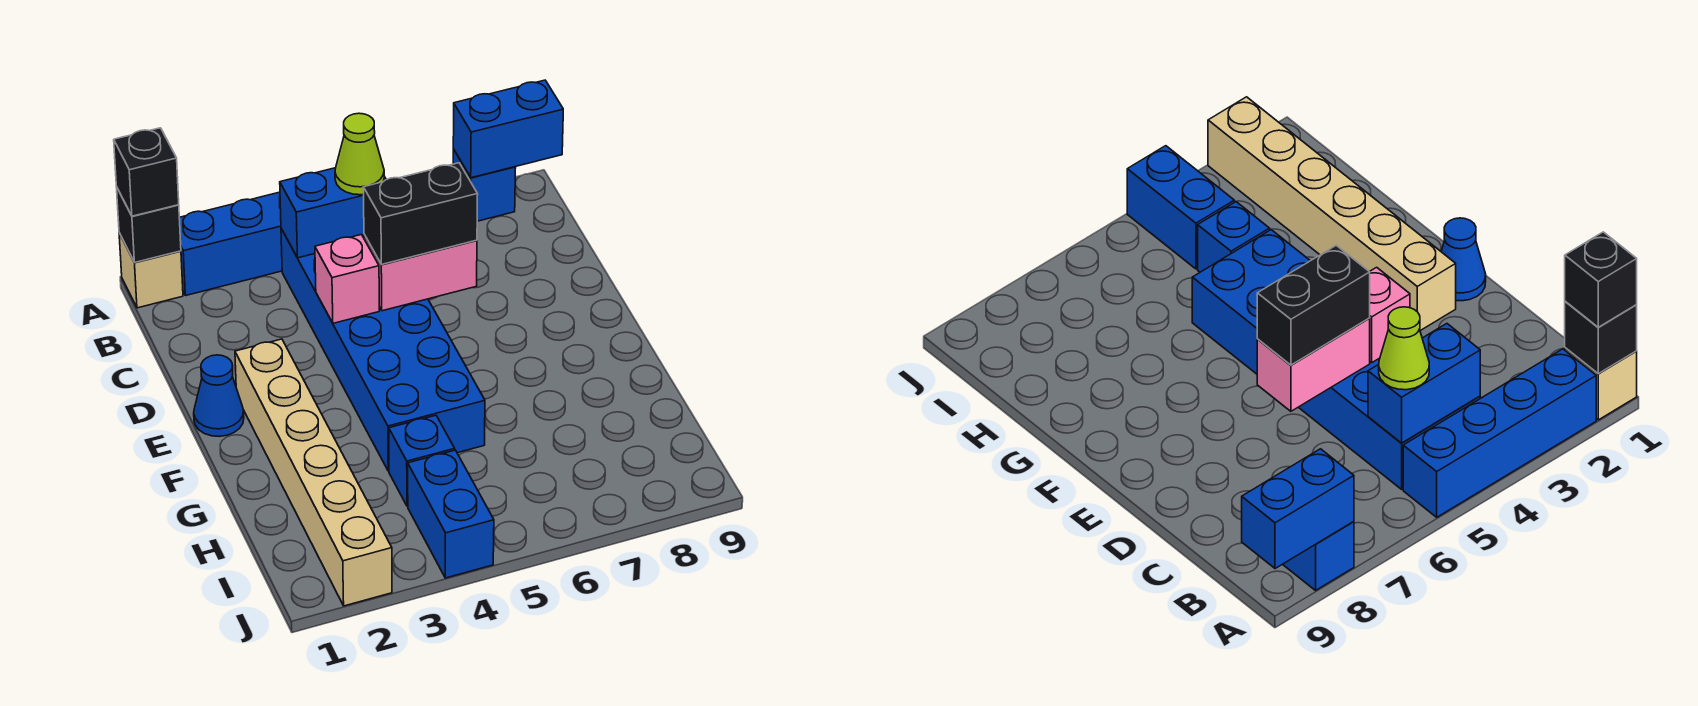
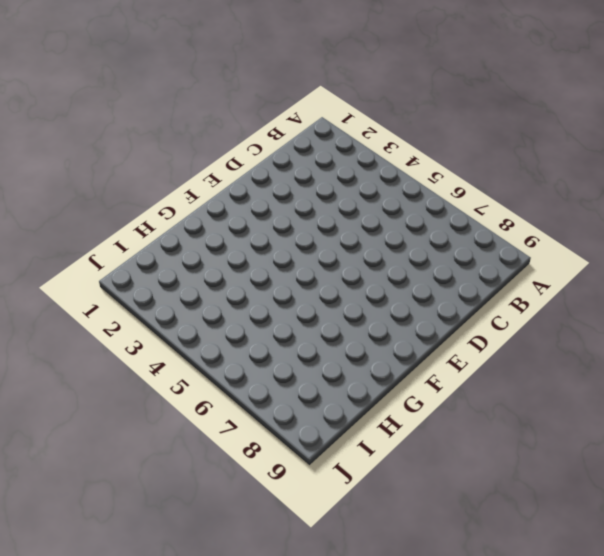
none -> tan brick A1 level 1
none -> blue brick A2:A5 level 1
none -> blue brick A8 level 1

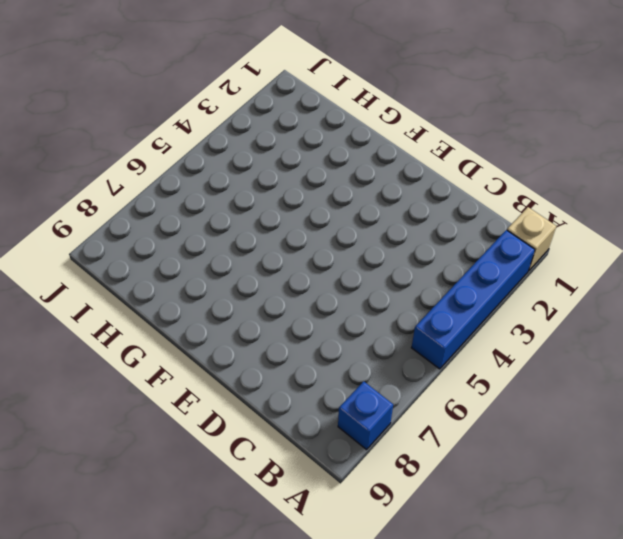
none -> blue brick B4:G5 level 1
none -> blue cone E1 level 1
none -> tan brick E2:J2 level 1

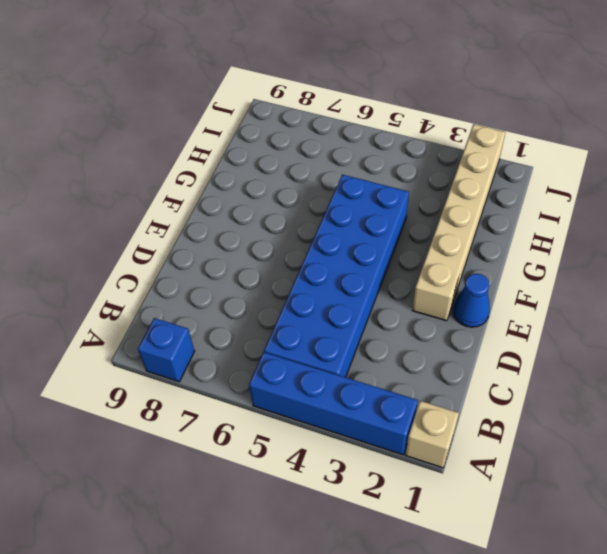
none -> blue brick H4 level 1
none -> blue brick I4:J4 level 1
none -> black brick A1 level 2

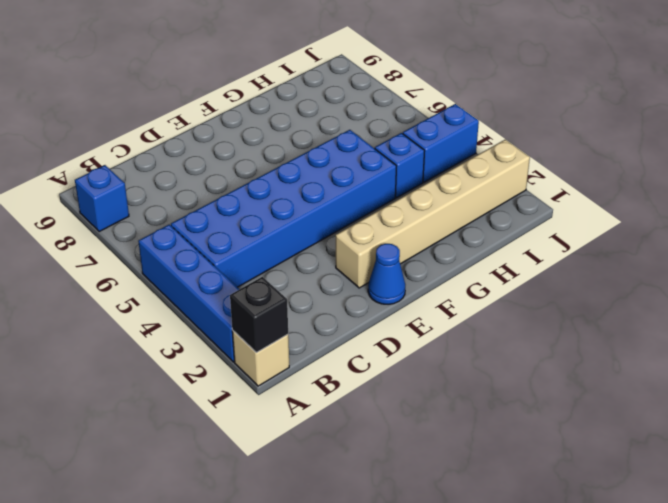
none -> blue brick A8:A9 level 2
none -> blue brick B4:B5 level 2
none -> pink brick D4 level 2

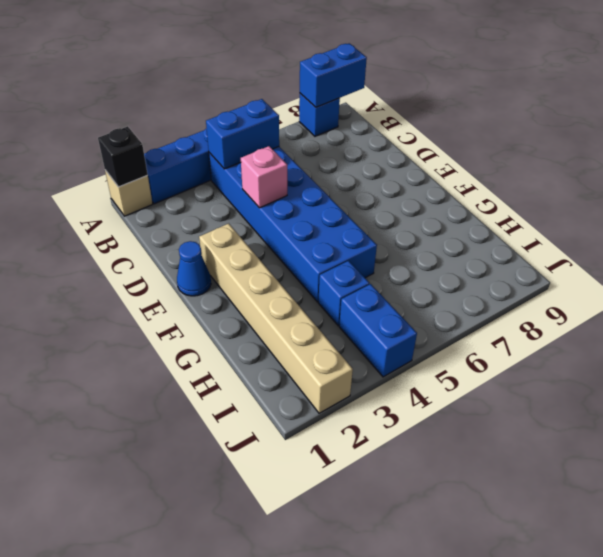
none -> pink brick D5:D6 level 2
none -> black brick A1 level 3
none -> lime cone B5 level 3

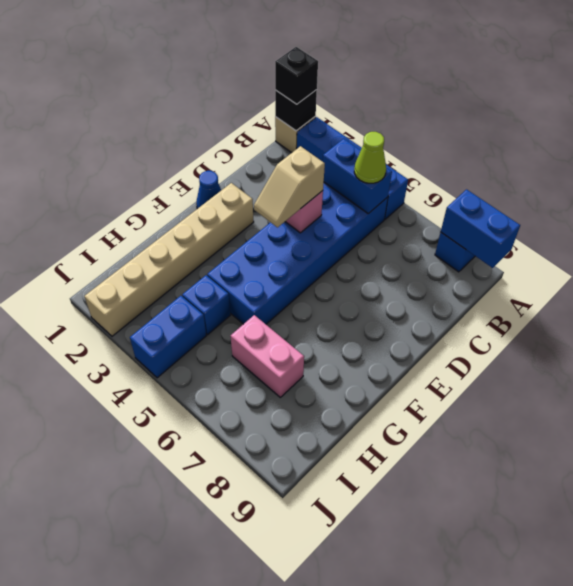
tan slope D4:E4 level 3 top D -> none
pink brick H6:H7 level 1 -> pink brick D5:D6 level 2
none -> black brick D5:D6 level 3

